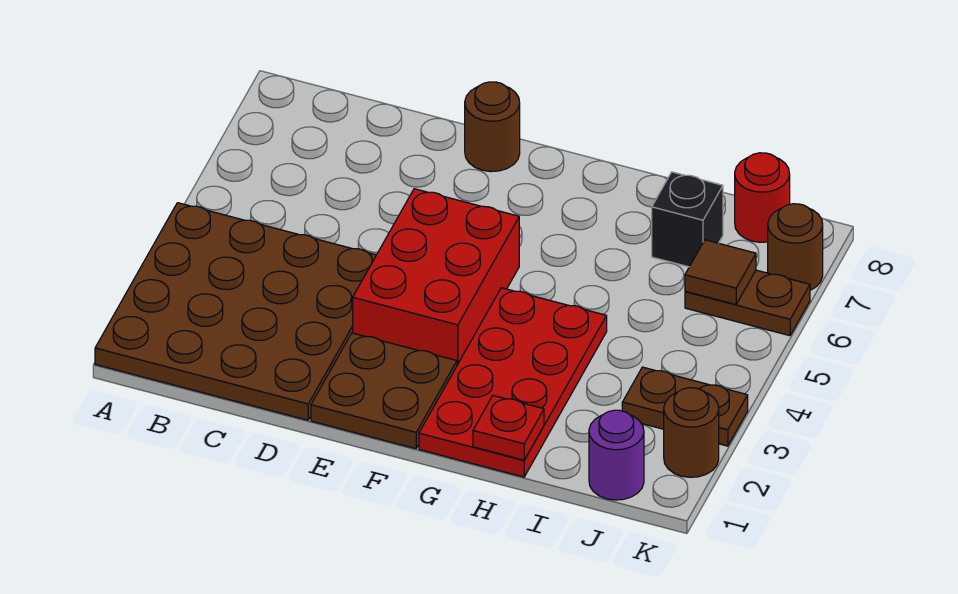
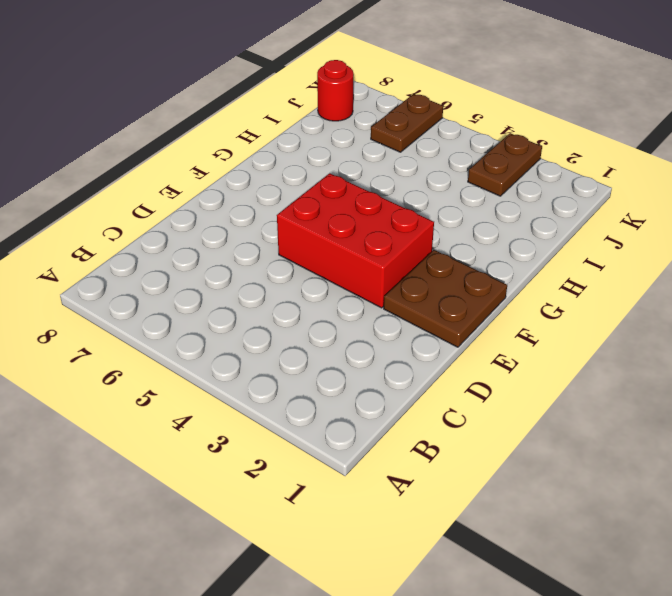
none -> brown plate A1:D4 level 1
none -> brown round brick E8 level 1
none -> red plate G1:H4 level 1

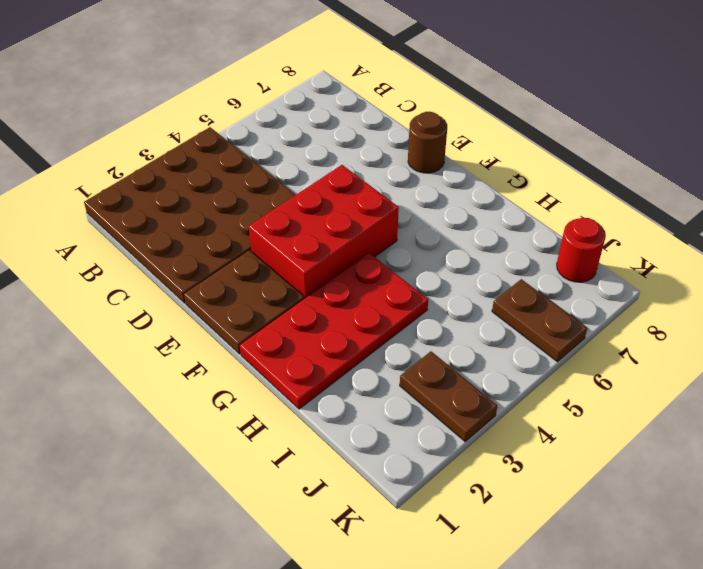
none -> black brick I7 level 1
none -> purple round brick J1 level 1
none -> brown round brick K2 level 1

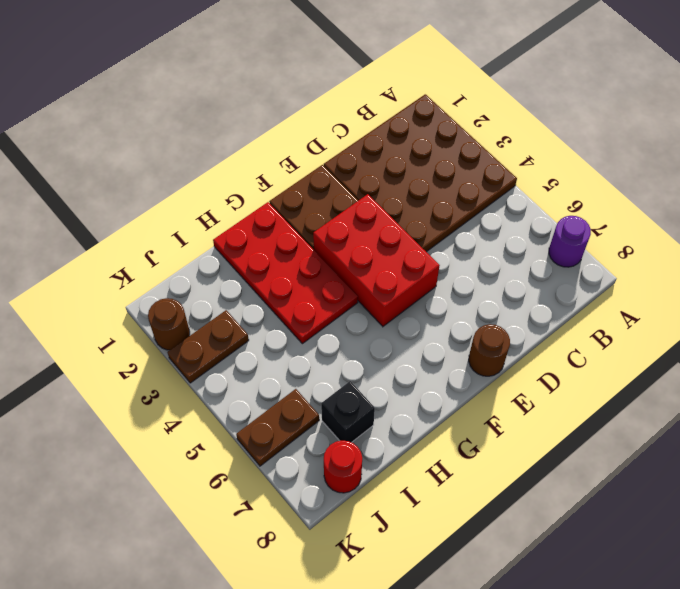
purple round brick A7 level 1 -> purple round brick J1 level 1
none -> brown round brick K7 level 1
none -> red plate H1 level 2
none -> brown tile J6 level 2

